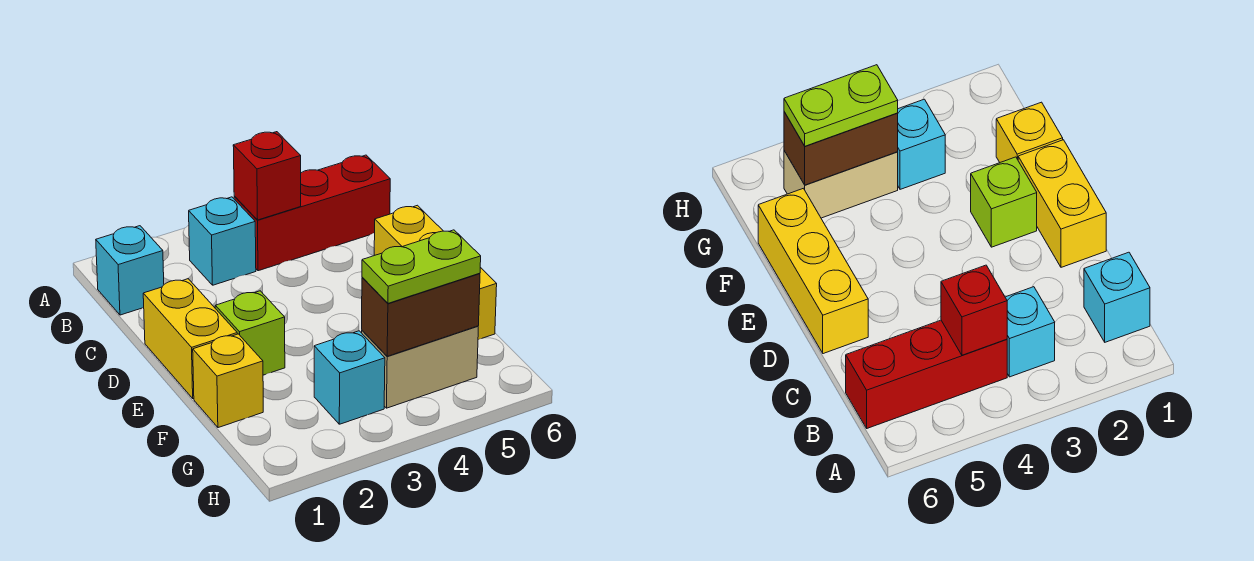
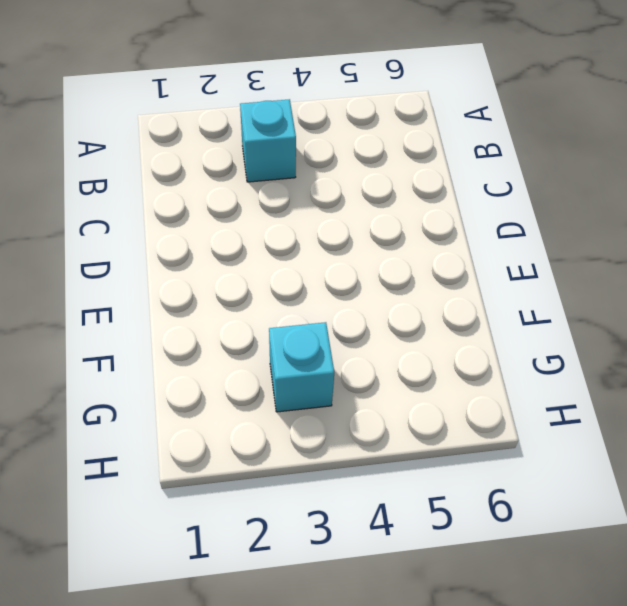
none -> cyan brick B1 level 1
none -> red brick B4:B6 level 1
none -> yellow brick D1:E1 level 1

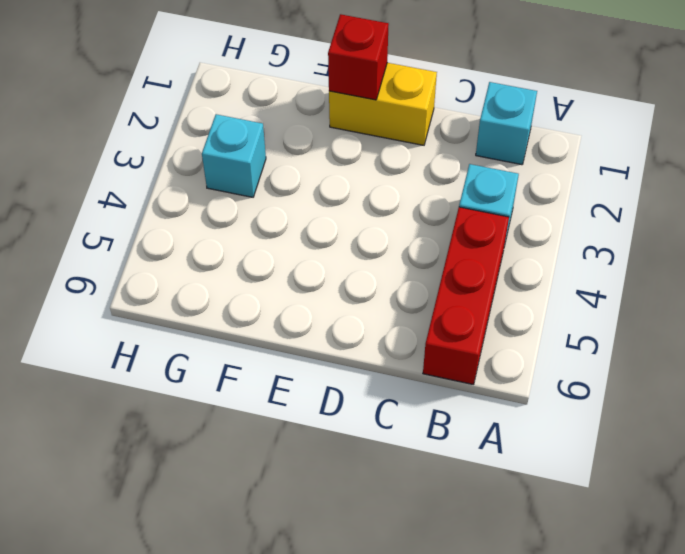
red brick E1 level 2 -> red brick B4 level 2
none -> yellow brick D6:F6 level 1
none -> lime brick E2 level 1
none -> yellow brick F1 level 1

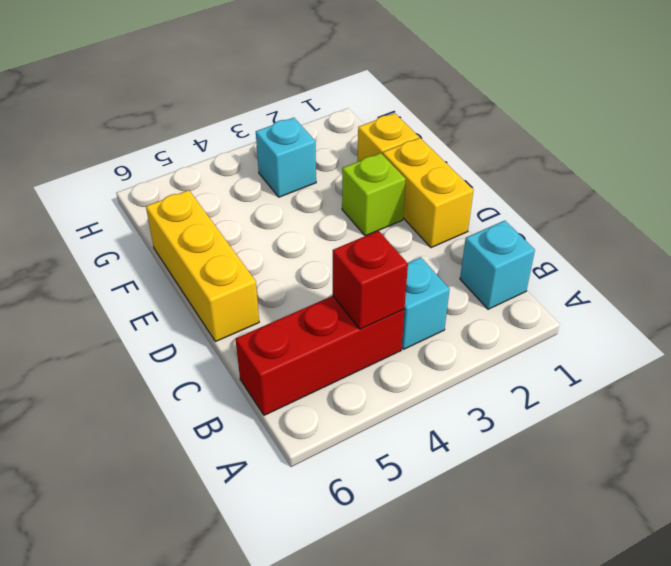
none -> tan brick G4:G5 level 1
none -> brown brick G4:G5 level 2
none -> lime plate G4:G5 level 3

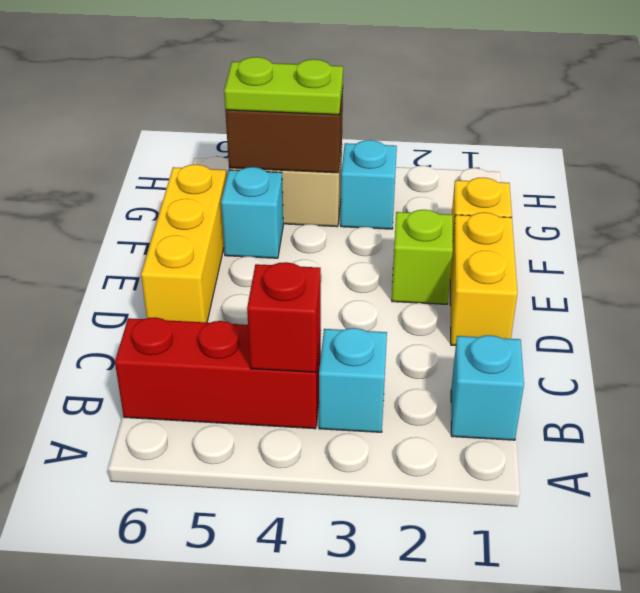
cyan brick F5 level 1 -> none

